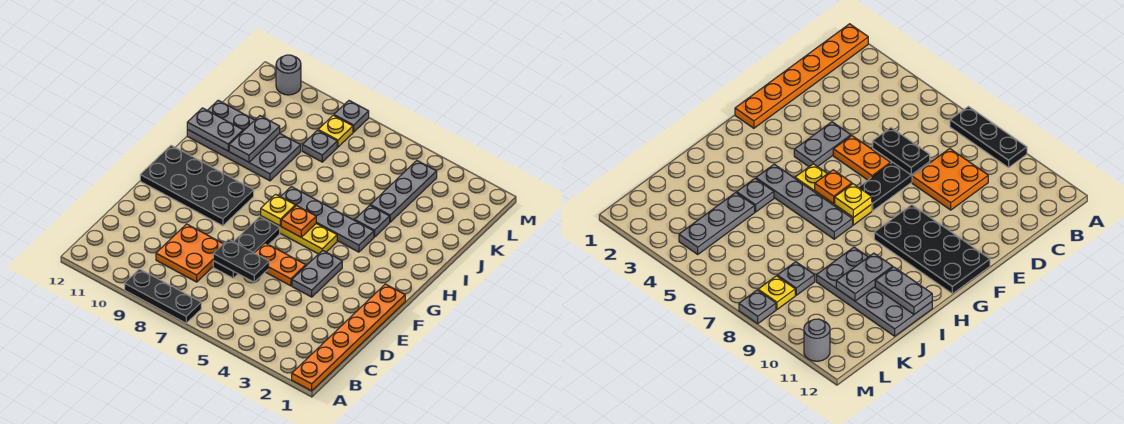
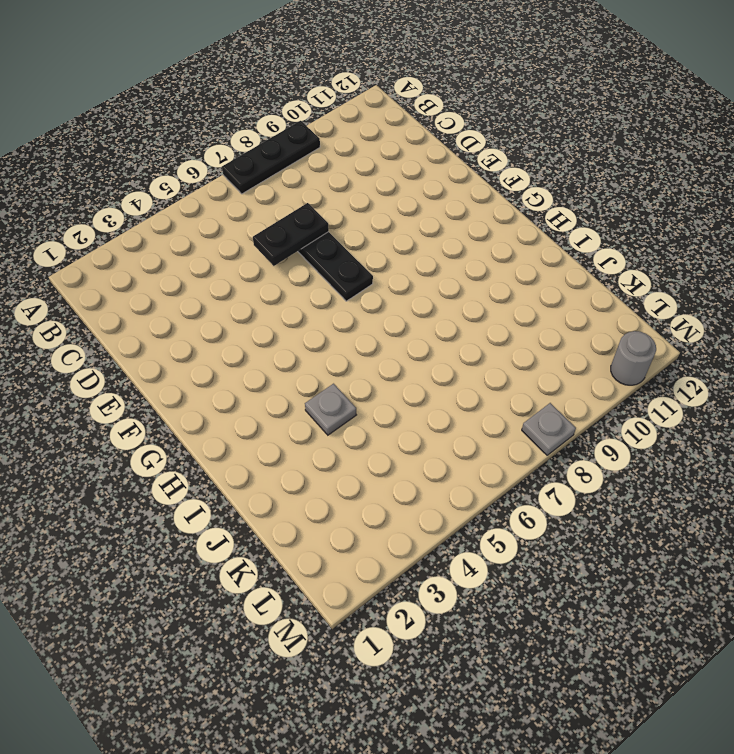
none -> orange plate A1:F1 level 1
none -> orange plate C8:D9 level 1
none -> grey plate E4:F4 level 1

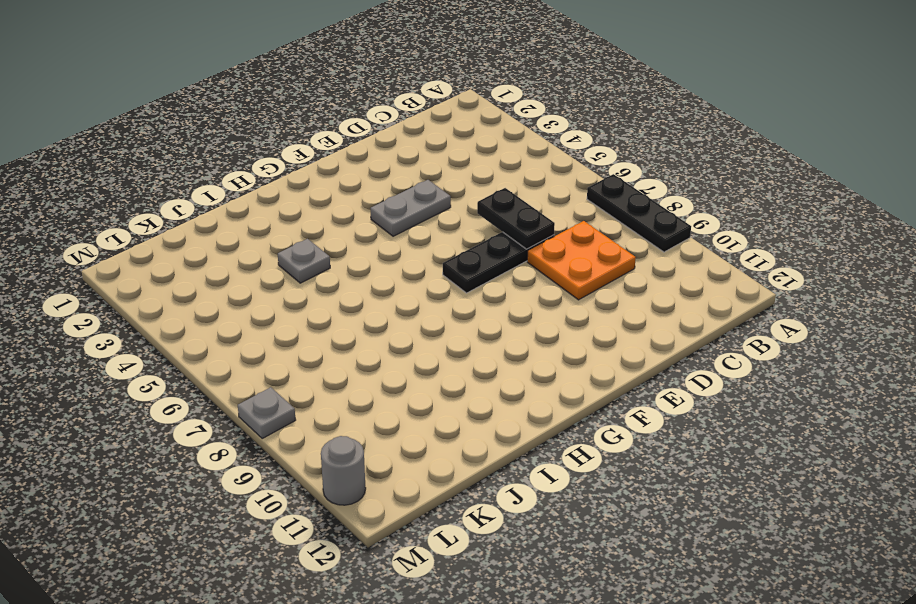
none -> orange plate A1:F1 level 1
none -> orange plate E5:E6 level 1
none -> black plate F9:G12 level 1

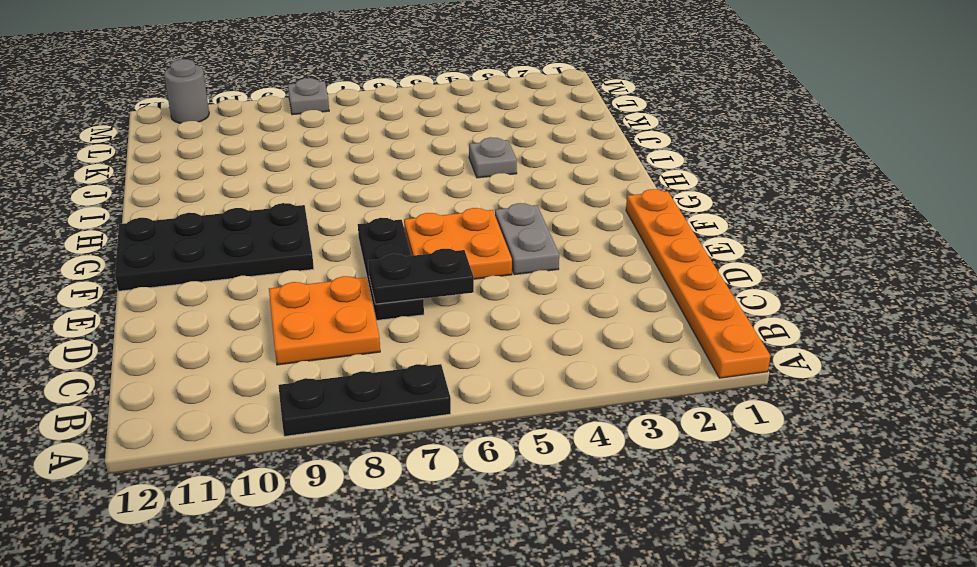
orange plate E5:F6 level 1 -> orange plate E5:E6 level 1
none -> yellow plate G5:G7 level 1
none -> grey plate H4:H7 level 1
none -> grey plate I9:J12 level 1

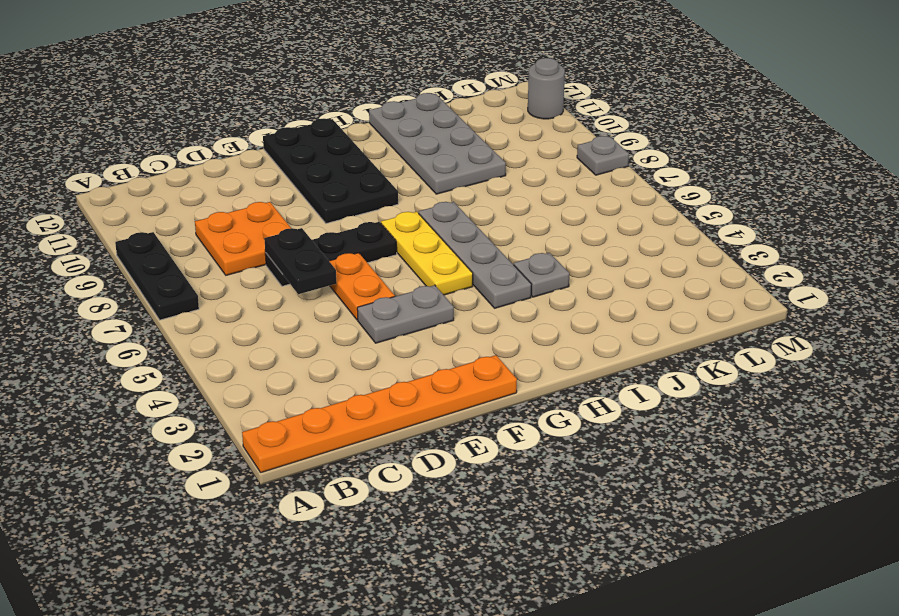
none -> grey plate J4:L4 level 1
none -> grey plate K8 level 1
none -> yellow plate L8 level 1

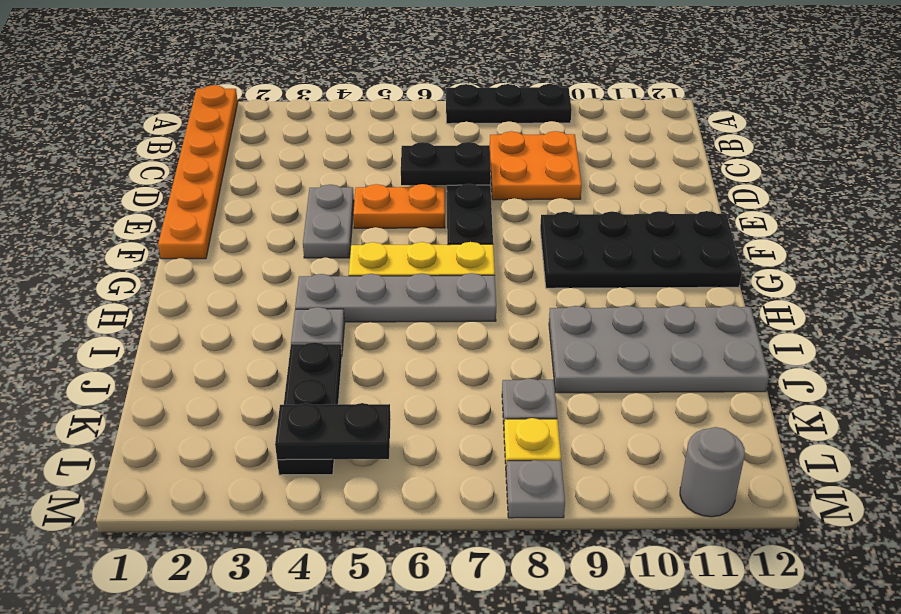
black plate J4:L4 level 1 -> grey plate J4:L4 level 1
black plate L4:L5 level 2 -> none
none -> orange plate G6 level 2
none -> yellow plate G7 level 2
none -> grey plate I10:J10 level 2

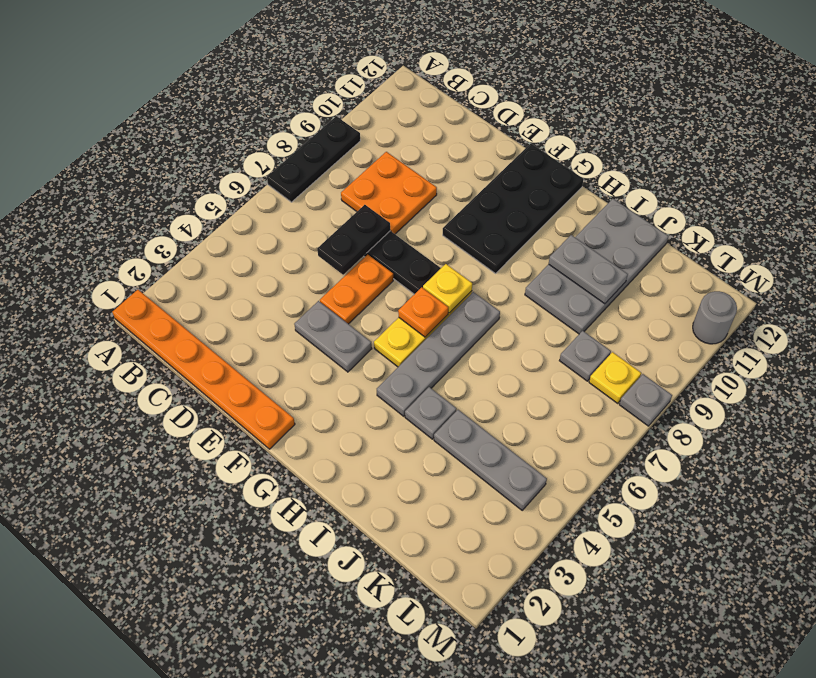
none -> grey plate I11:I12 level 2

